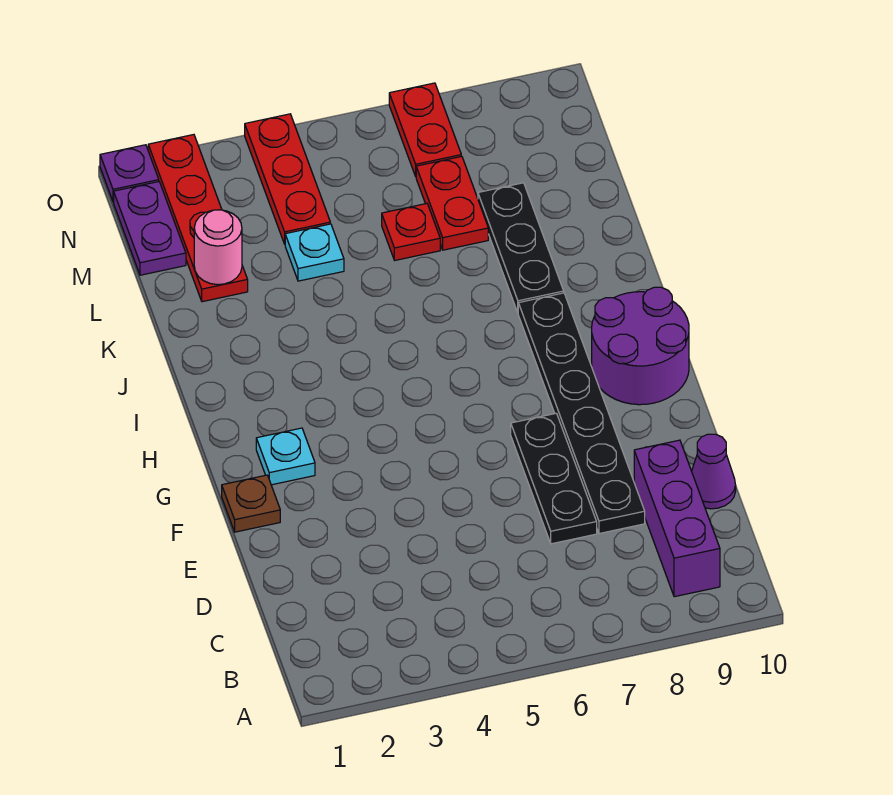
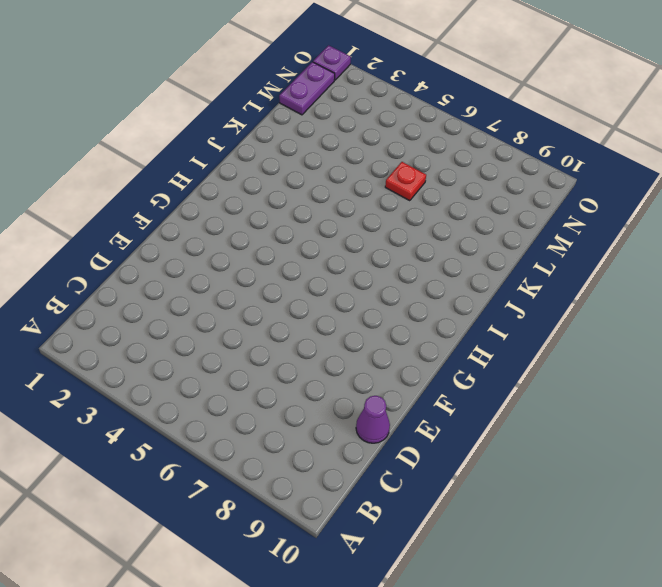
none -> purple brick B9:D9 level 1
none -> black plate D7:F7 level 1
none -> black plate D8:I8 level 1

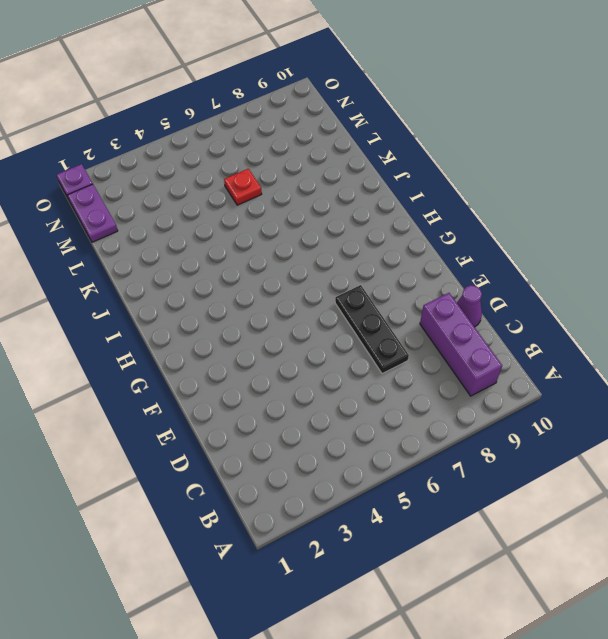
none -> black plate D8:I8 level 1
none -> brown plate F1 level 1
none -> cyan plate G2 level 1

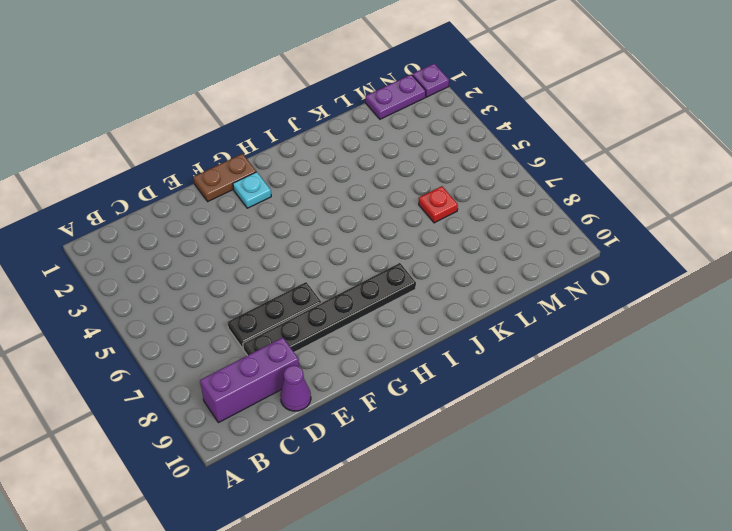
brown plate F1:G1 level 1 -> brown plate F1 level 1
none -> purple round brick G9:H10 level 1
none -> black plate J8:L8 level 1
none -> red plate L2:O2 level 1

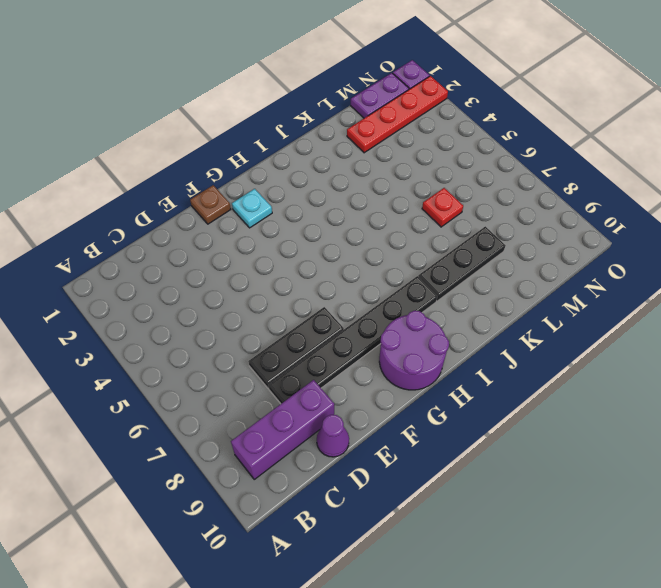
none -> cyan plate L4 level 1
none -> red plate L7:M7 level 1
none -> red plate M4:O4 level 1

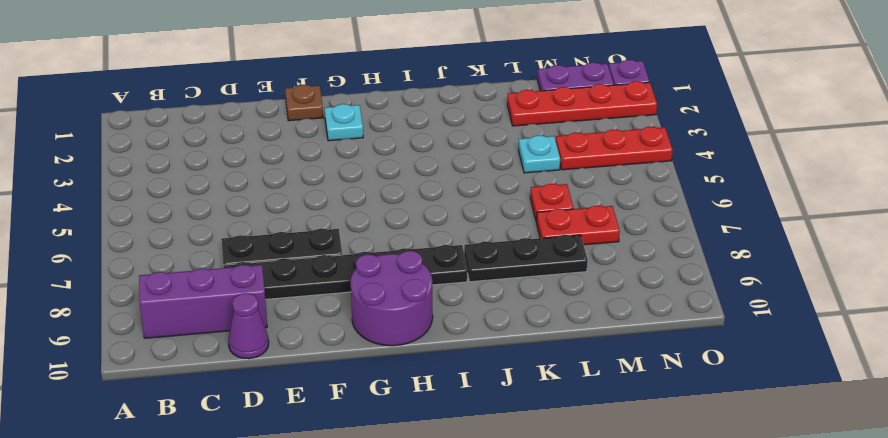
none -> red plate N7:O7 level 1
none -> pink round brick L2 level 2

